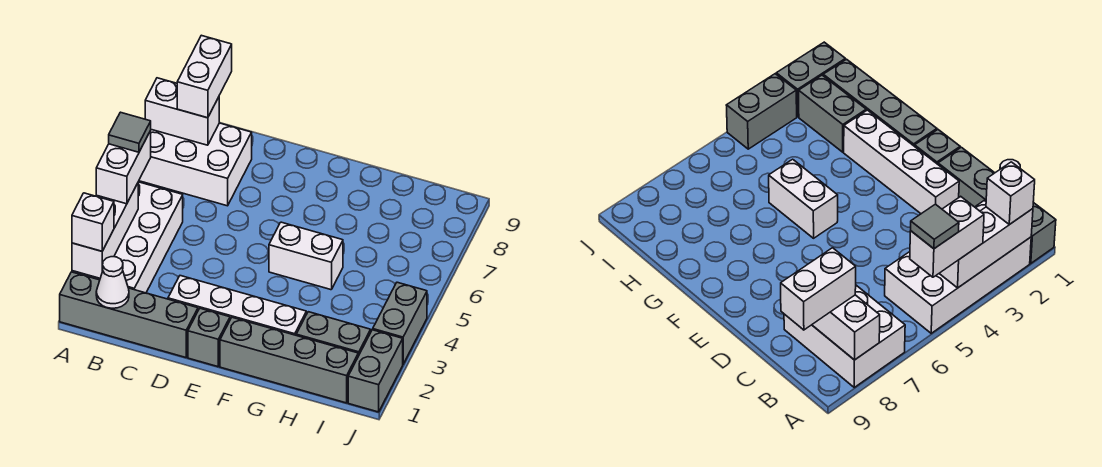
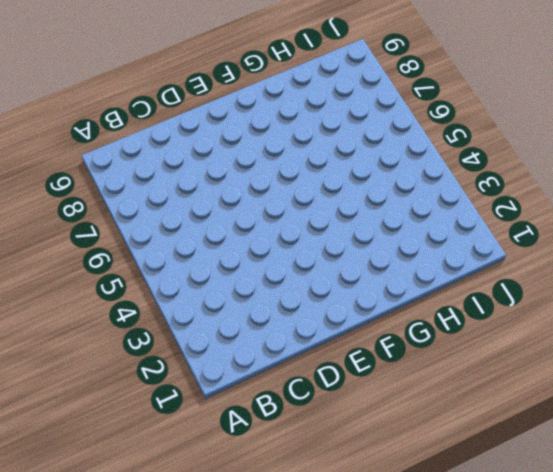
none -> grey brick A1:D1 level 1
none -> white brick A2:B5 level 1
none -> white brick A7:C8 level 1

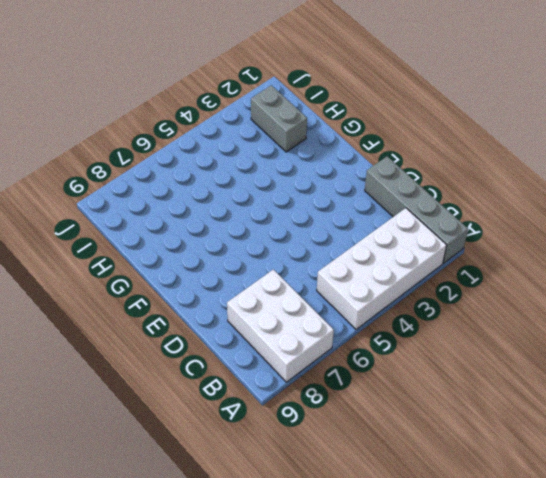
none -> white brick D2:G2 level 1
none -> grey brick E1 level 1
none -> grey brick F1:I1 level 1

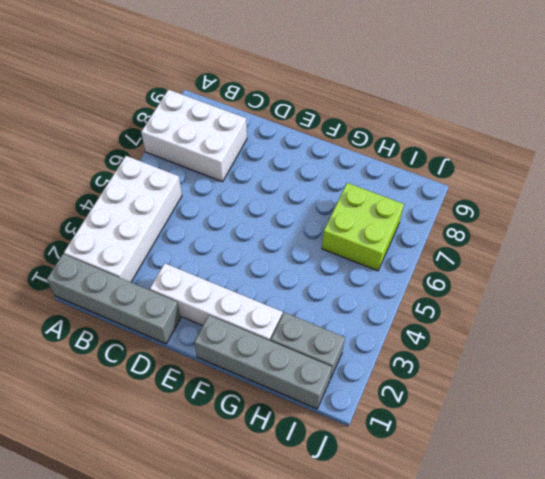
lime brick H6:I7 level 1 -> none
none -> grey brick E1 level 1
none -> white brick F5:G5 level 1
none -> grey brick J1:J2 level 1

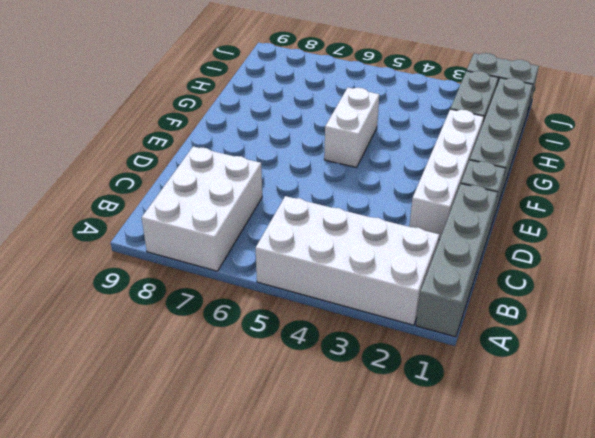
none -> grey brick J3:J4 level 1
none -> white brick A2:A4 level 2
none -> white brick A8:B8 level 2

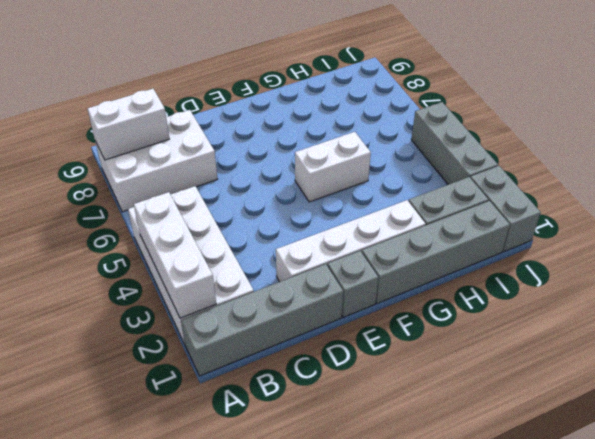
grey brick J3:J5 level 1 -> grey brick J3:J4 level 1
none -> white cone B1 level 2
none -> white brick A2 level 3
none -> white brick A4:A5 level 3

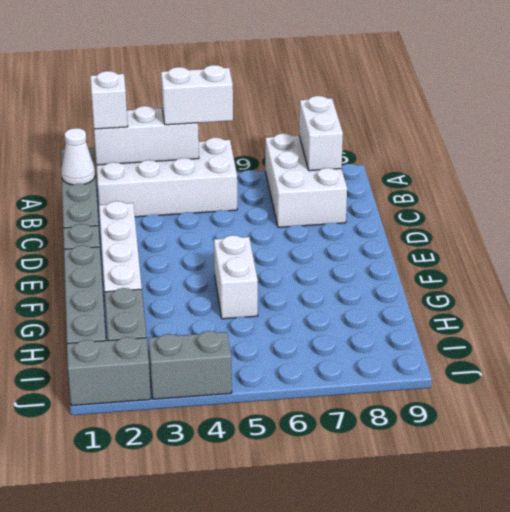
none -> white brick B8:B9 level 3
none -> grey tile A5 level 4

